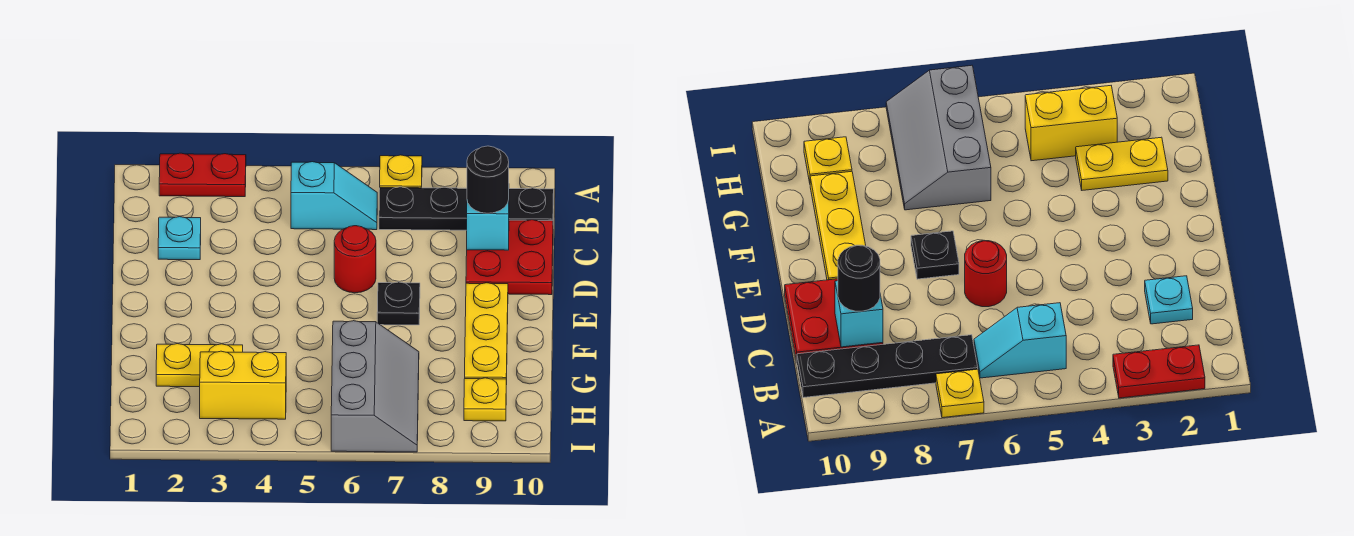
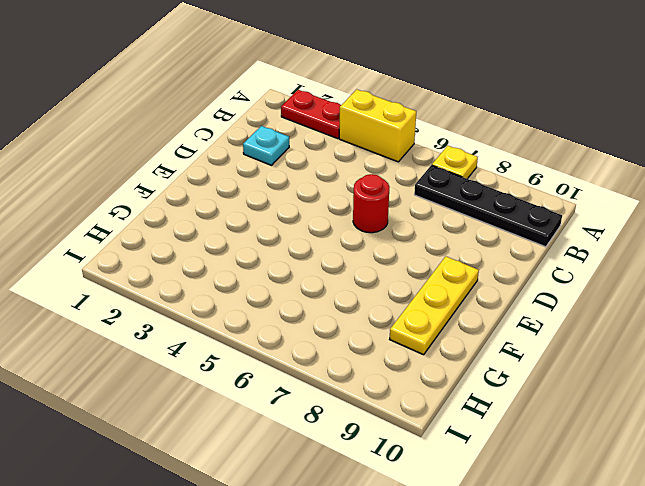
yellow brick A4:A5 level 1 -> yellow brick H3:H4 level 1
none -> cyan slope B5:B6 level 1 top 5
none -> red plate C9:D10 level 1
none -> black plate E7 level 1

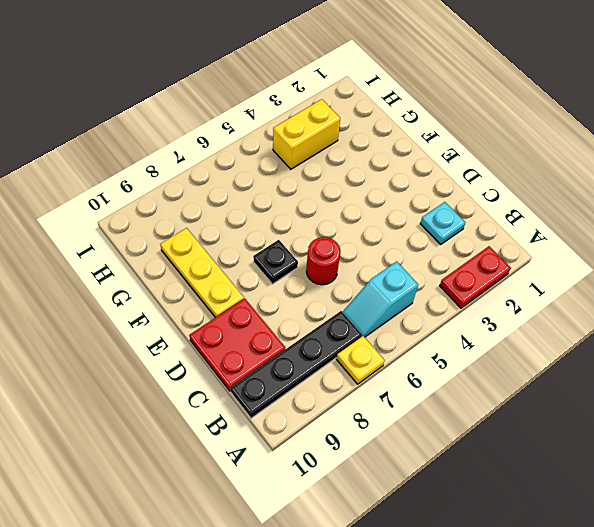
none -> yellow plate G2:G3 level 1
none -> grey slope G6:I7 level 1 top 6
none -> yellow plate H9 level 1

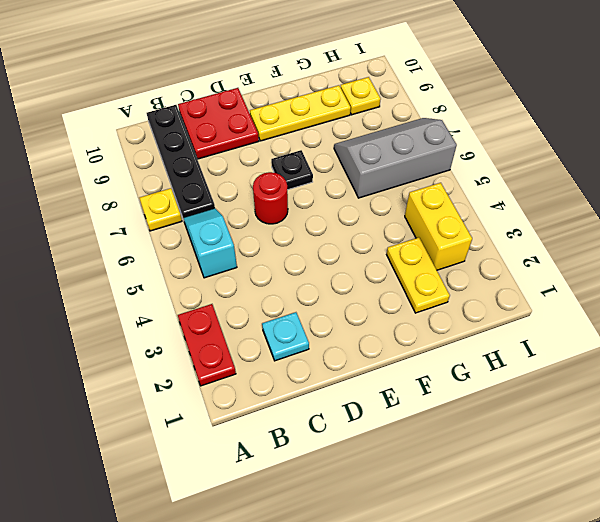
none -> cyan brick C9 level 2
none -> black round brick C9 level 3

